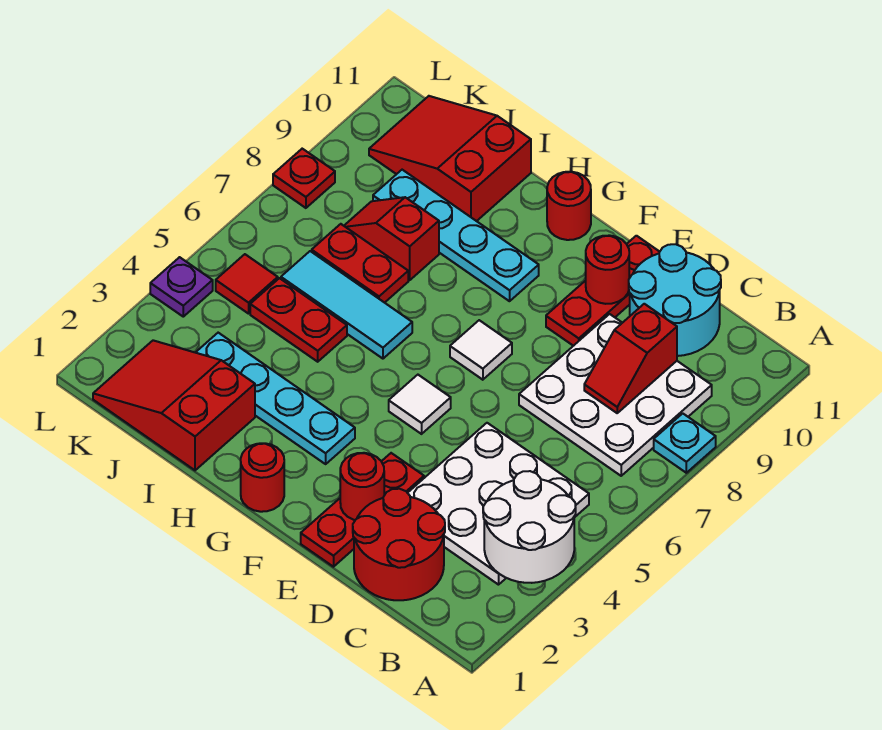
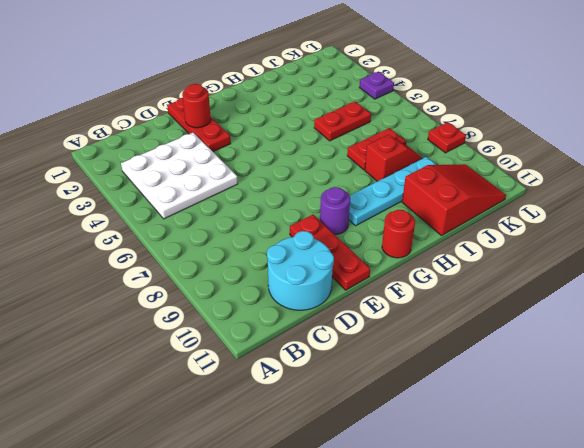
purple round brick F9 level 1 -> none
none -> cyan plate A8 level 1
none -> white plate B7:D9 level 1
none -> red round brick C1:D2 level 1

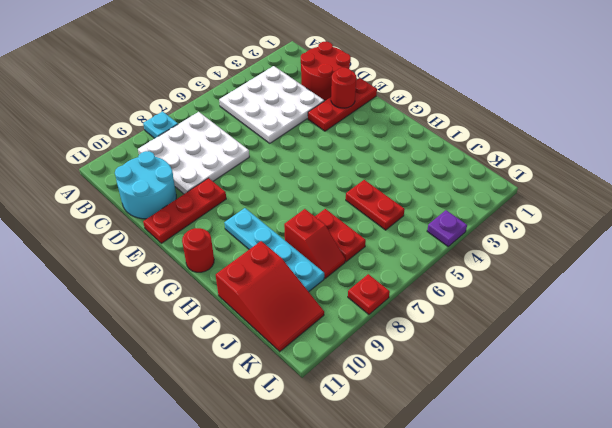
none -> white tile F5 level 1
none -> white tile F7 level 1
none -> red round brick G1 level 1

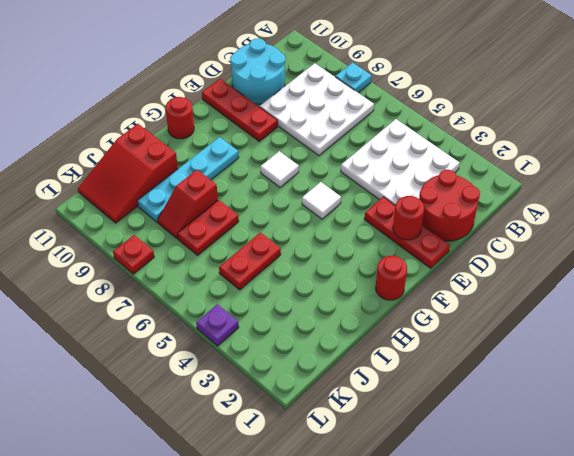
none -> cyan plate G3:J3 level 1
none -> cyan tile H6:J6 level 1
none -> red slope I1:K2 level 1 top I

